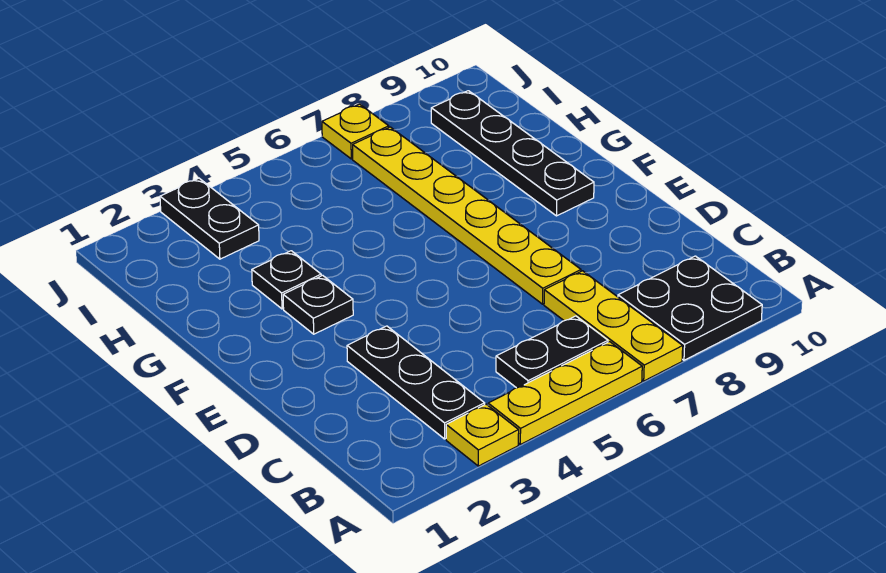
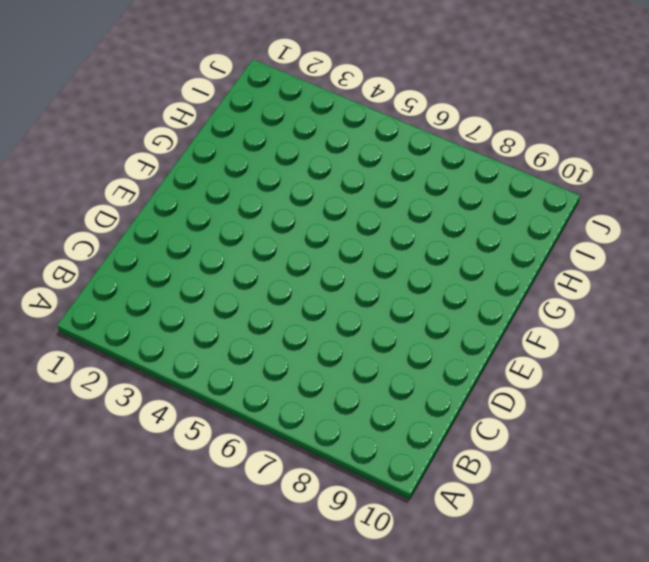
none -> yellow plate A3 level 1
none -> yellow plate A4:A6 level 1
none -> yellow plate A7:C7 level 1

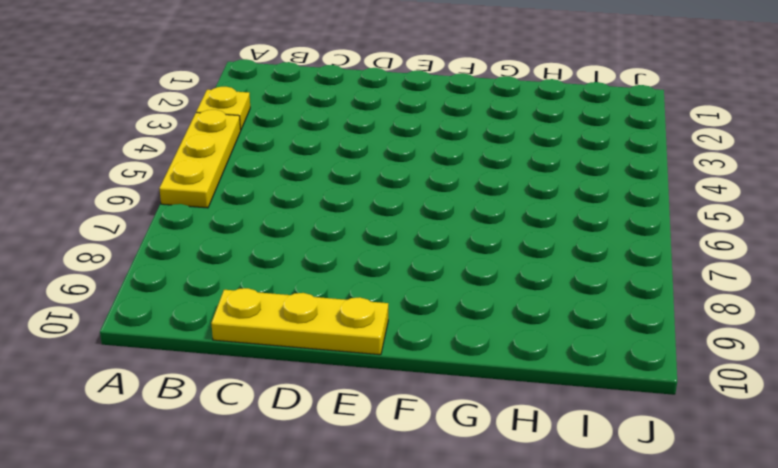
yellow plate C10:E10 level 1 -> yellow plate A7:C7 level 1
none -> black plate A8:B9 level 1
none -> black plate B3:D3 level 1
none -> black plate B5:B6 level 1

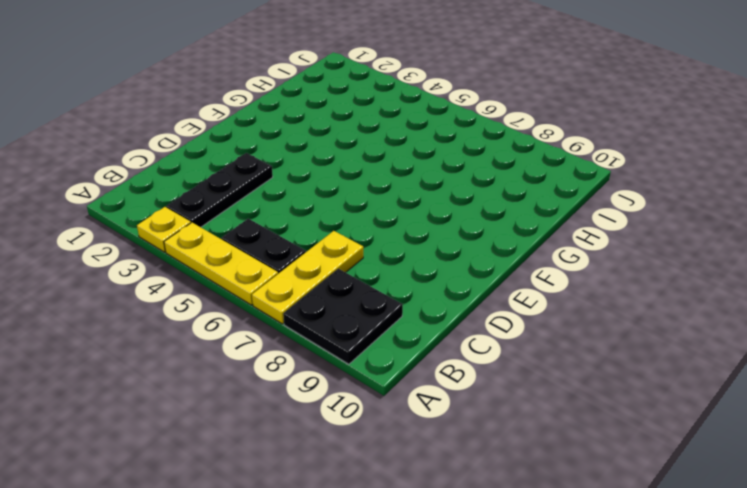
none -> yellow plate D7:I7 level 1
none -> black plate F3 level 1
none -> black plate F9:I9 level 1

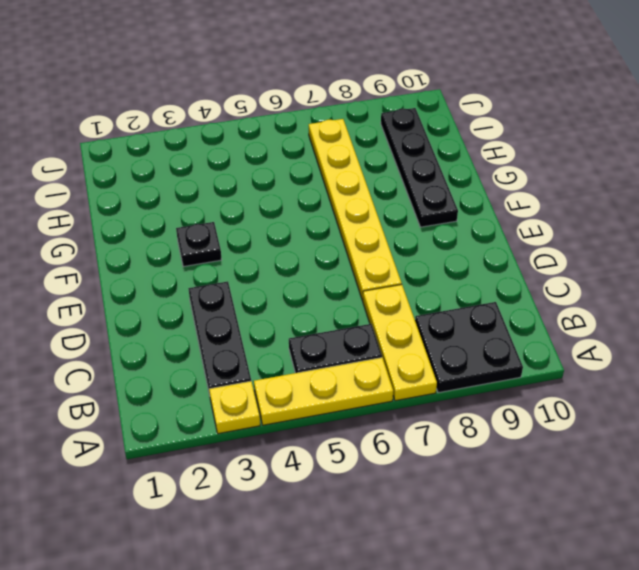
none -> black plate G3 level 1
none -> black plate I3:J3 level 1
none -> yellow plate J7 level 1

